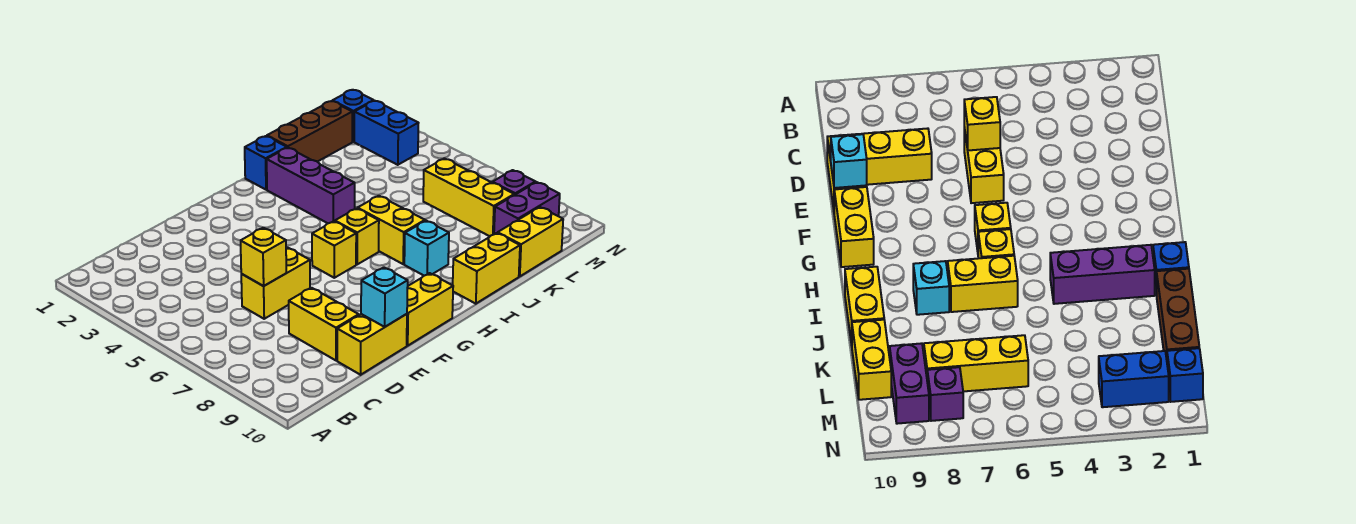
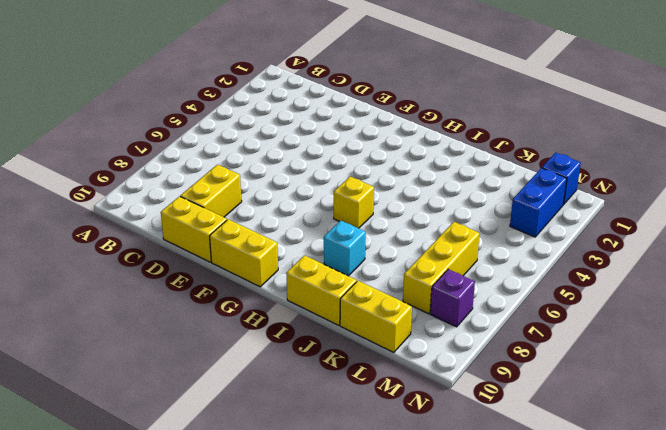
none -> yellow brick D6:E6 level 1
none -> yellow brick G6 level 1
none -> blue brick I1 level 1

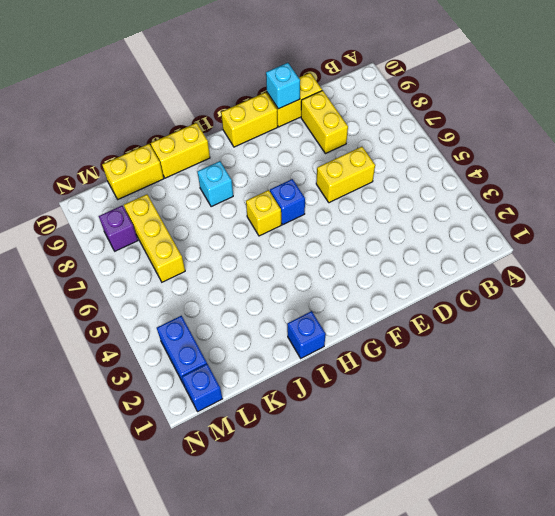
blue brick G6 level 1 -> yellow brick G6 level 1
none -> purple brick I2:I4 level 1
none -> yellow brick I6:I7 level 1
none -> brown brick J1:L1 level 1

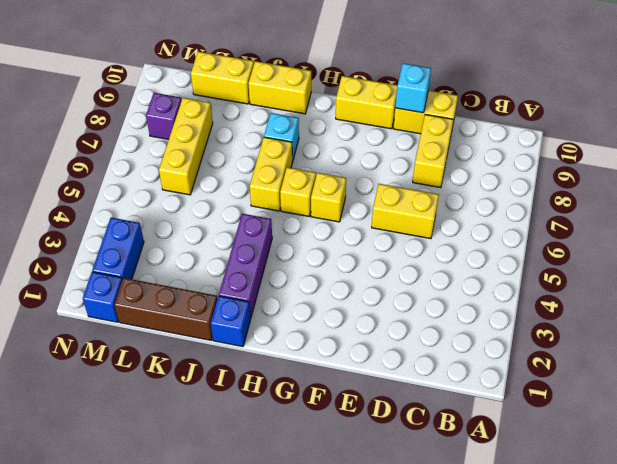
none -> purple brick L9:M9 level 1
none -> yellow brick D6 level 2

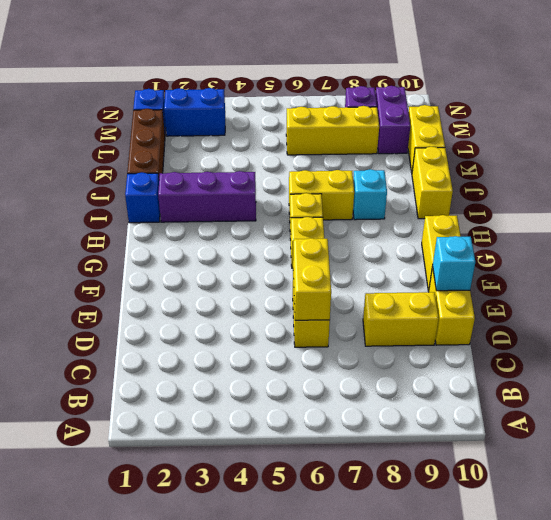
yellow brick D6:E6 level 2 -> yellow brick D6 level 2

